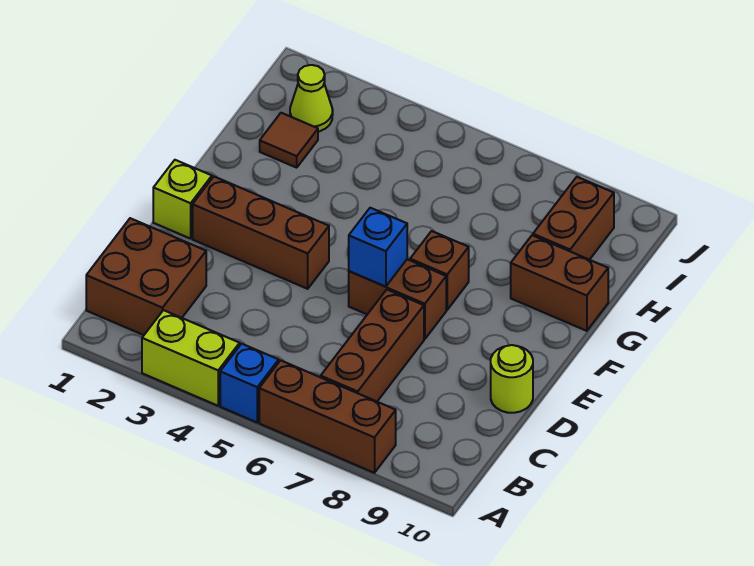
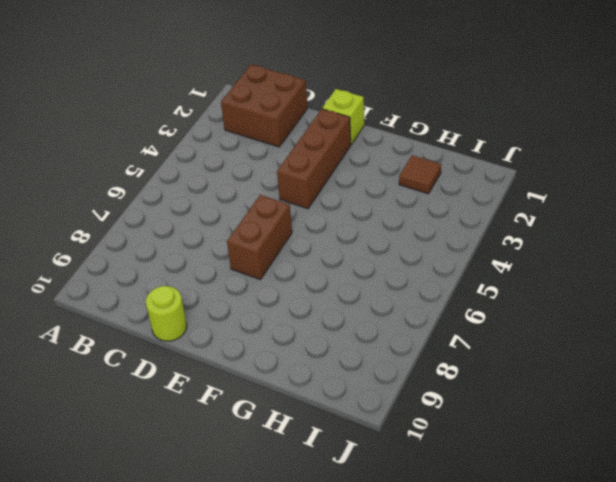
none -> lime brick A3:A4 level 1
none -> blue brick A5 level 1
none -> brown brick A6:A8 level 1

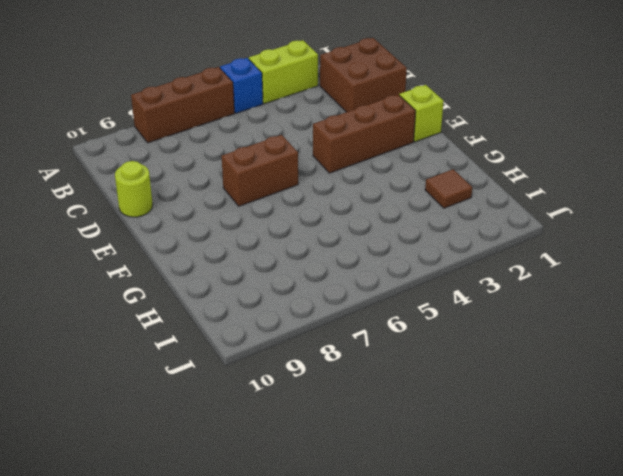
none -> brown brick B7:D7 level 1
none -> brown brick F7 level 1
none -> brown brick G9:G10 level 1

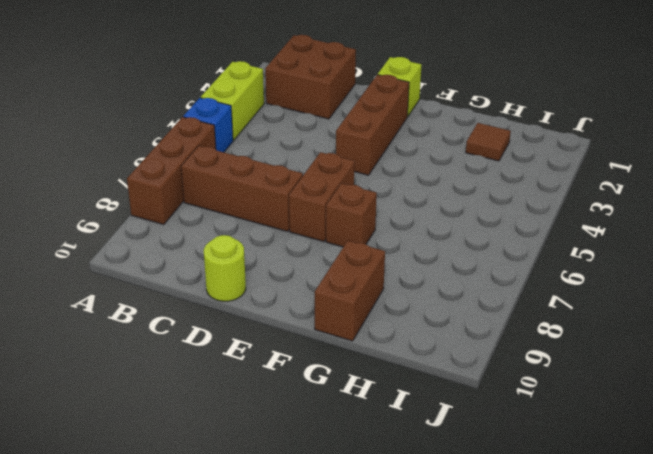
none -> brown brick H9:I9 level 1
none -> lime cone I2 level 1
none -> blue brick E6 level 2

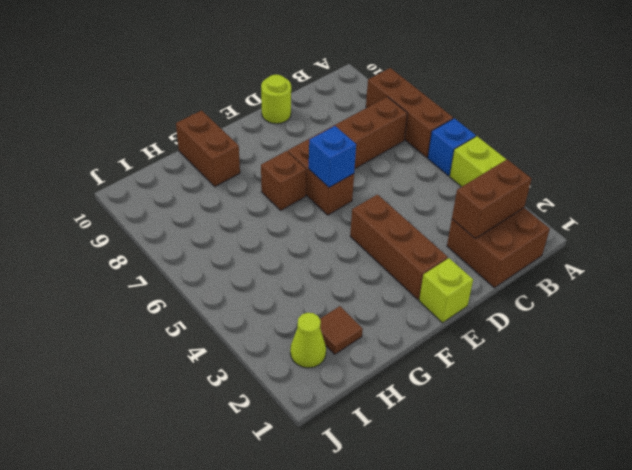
brown brick B2:C2 level 2 -> brown brick H9:I9 level 1

